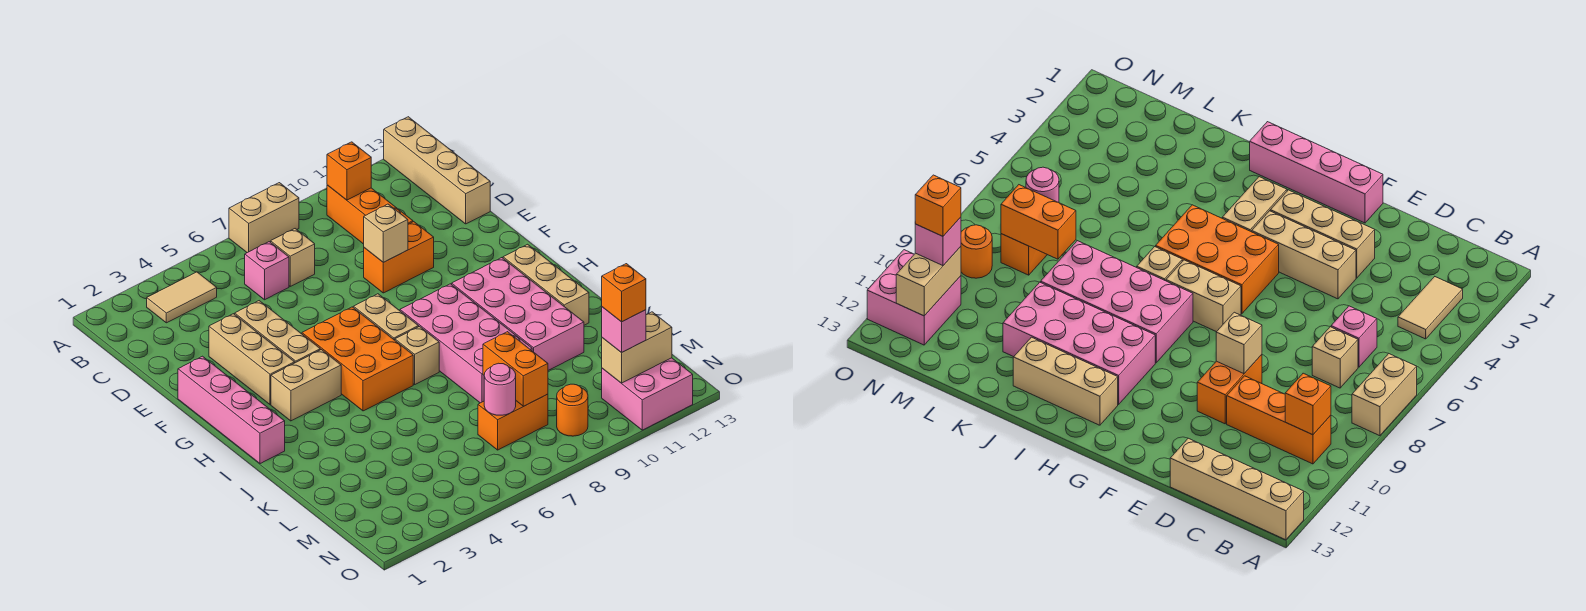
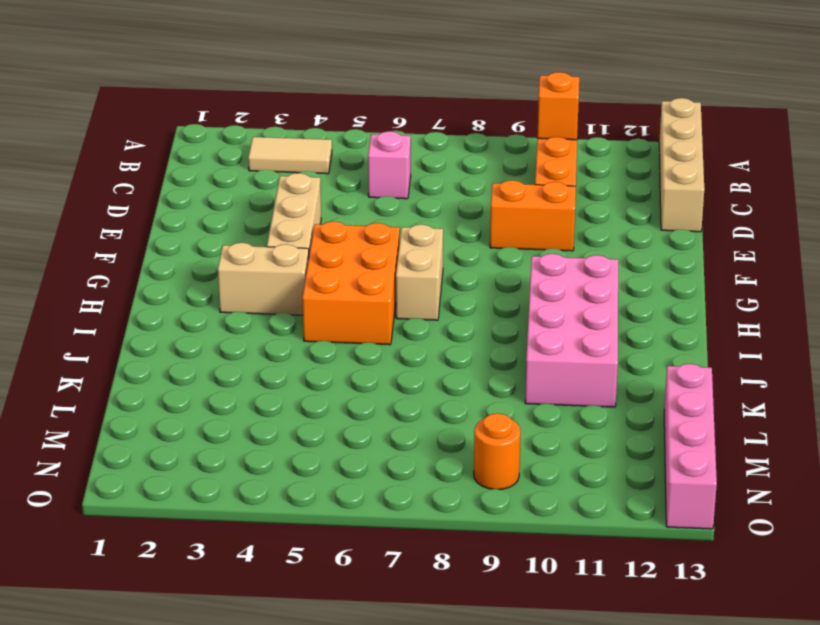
pink brick L13:O13 level 1 -> pink brick F1:I1 level 1
none -> tan brick A7:A8 level 1
none -> tan brick C7 level 1
none -> tan brick E3:G3 level 1

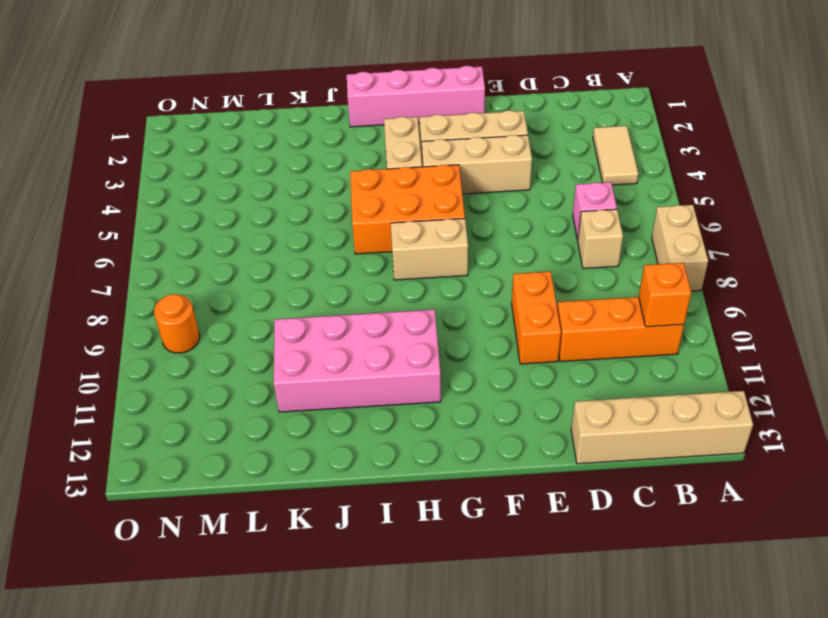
none -> pink brick H8:K9 level 1
none -> tan brick H12:J12 level 1
none -> tan brick I7 level 1

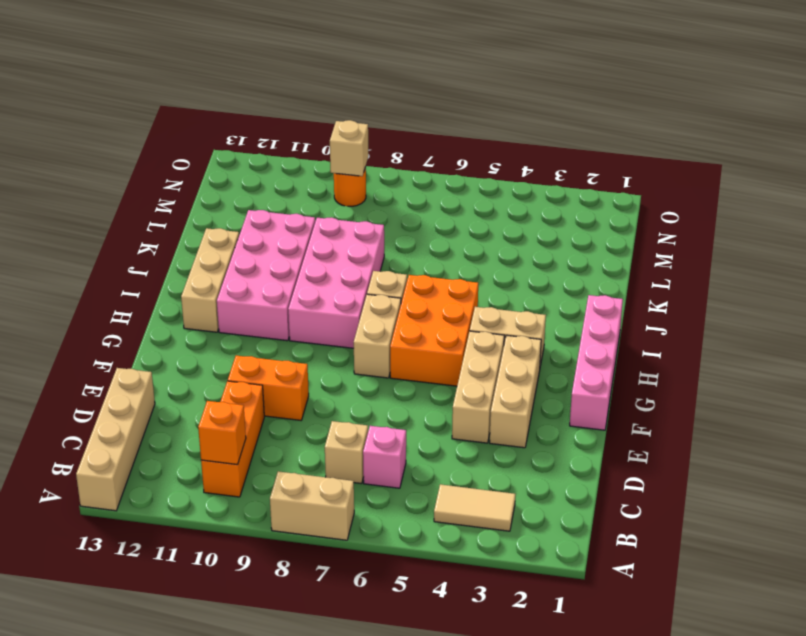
tan brick N9 level 2 -> tan brick E9 level 2
none -> orange brick M7:M8 level 1
none -> pink brick N11:O12 level 1
none -> orange brick L8:M8 level 2

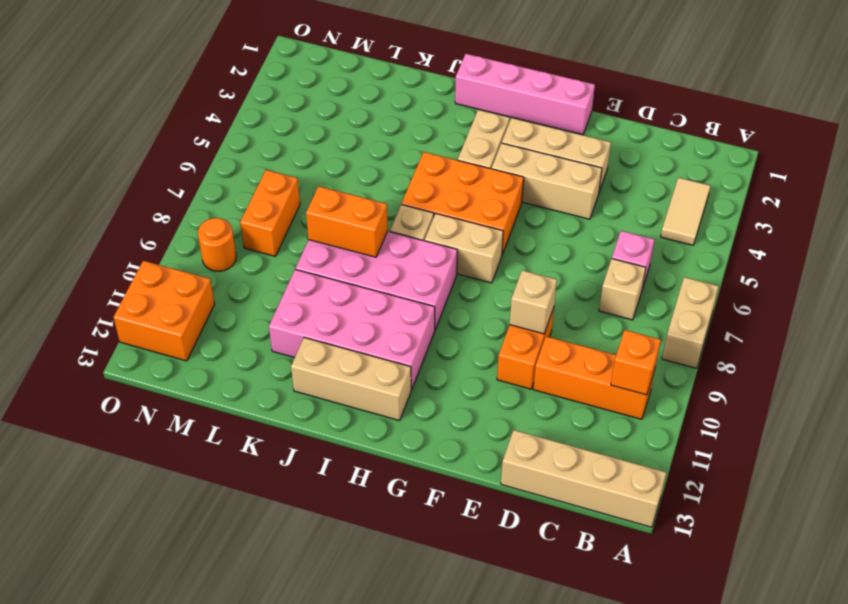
orange brick J8:K8 level 2 -> orange brick L8:M8 level 2
orange brick N11:O12 level 1 -> pink brick N11:O12 level 1
none -> pink round brick M7 level 2
none -> tan brick N11:N12 level 2
none -> pink brick N11 level 3

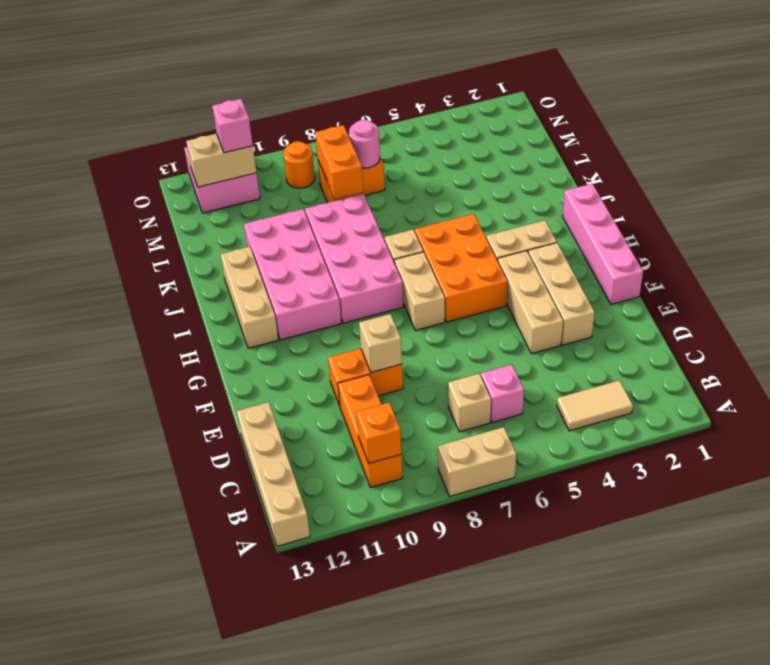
none -> orange brick N11 level 4

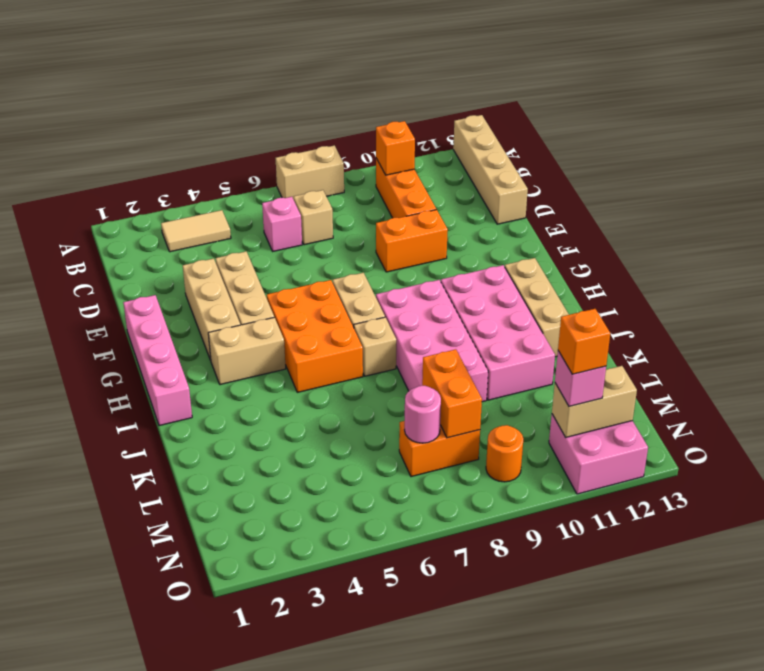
none -> tan brick E9 level 2

